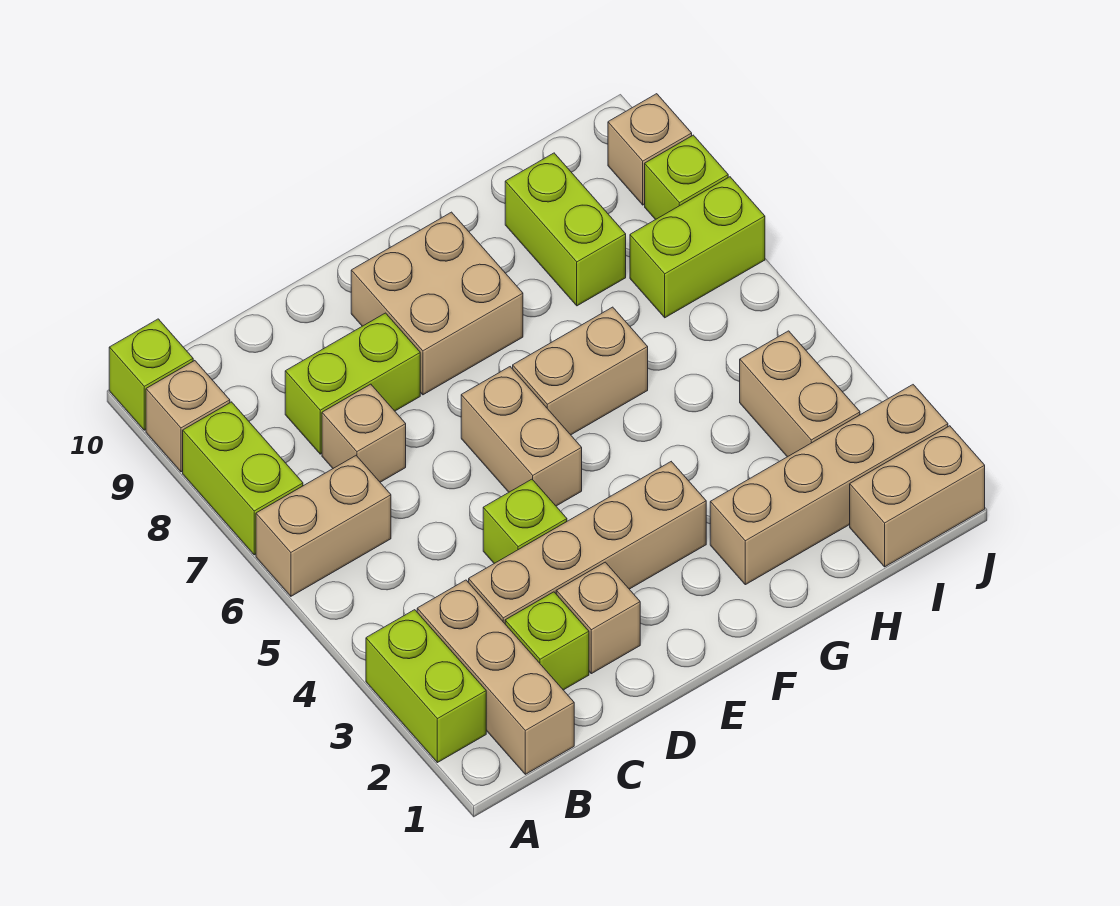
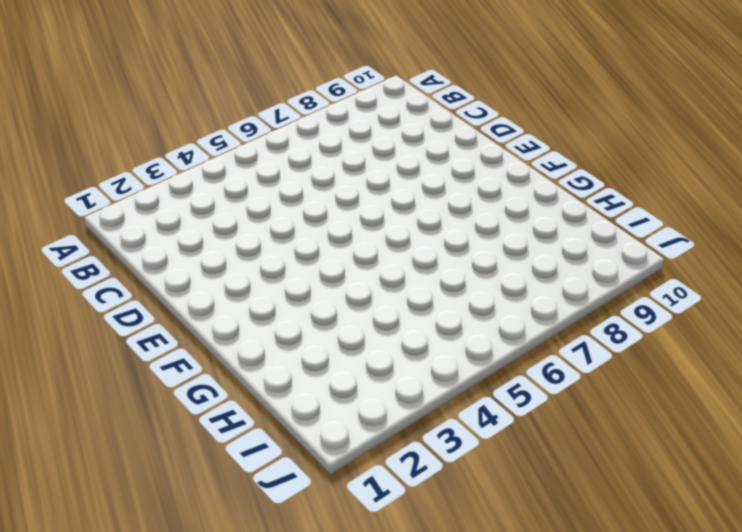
none -> lime brick A2:A3 level 1
none -> tan brick A6:B6 level 1
none -> lime brick A7:A8 level 1

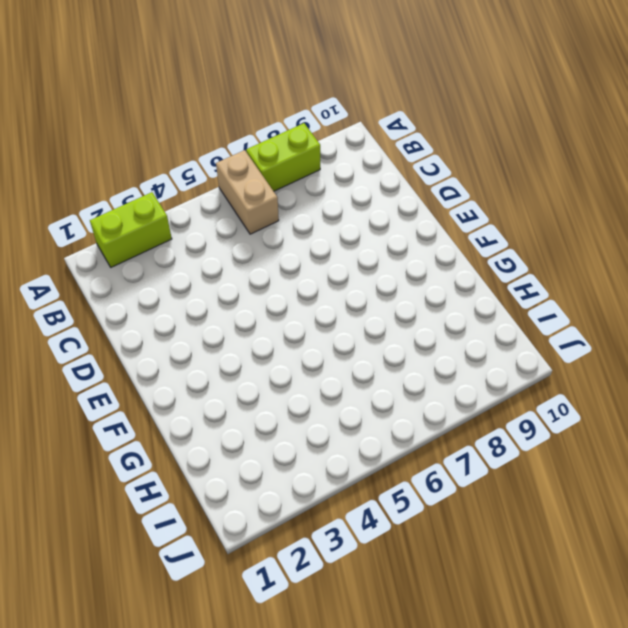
none -> tan brick A9 level 1
none -> lime brick A10 level 1
none -> tan brick B1:B3 level 1

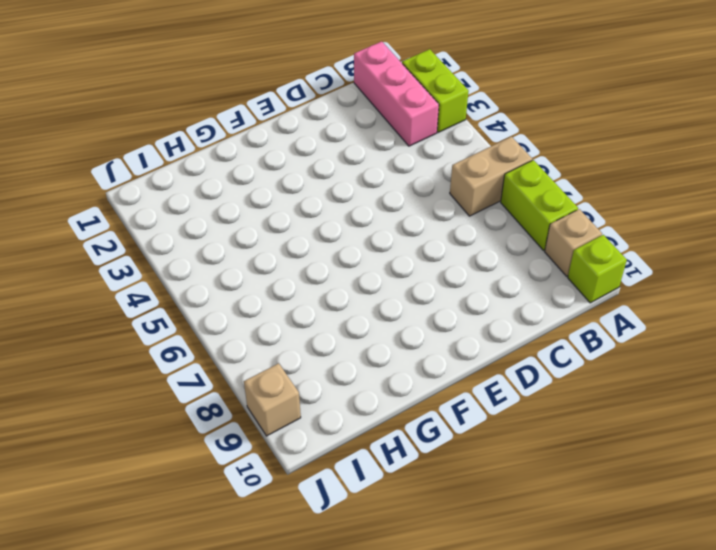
pink brick B1:B3 level 1 -> tan brick B1:B3 level 1
none -> lime brick C2 level 1
none -> tan brick C3:F3 level 1
none -> tan brick C7 level 1

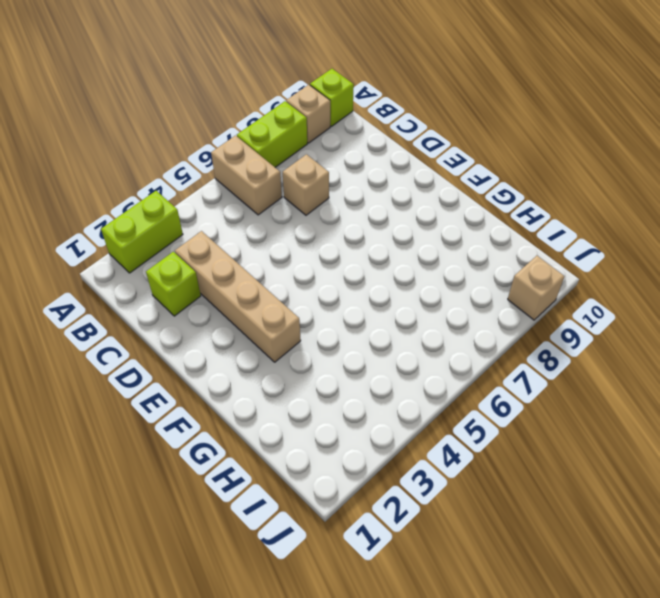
none -> tan brick B1:B3 level 1
none -> lime brick C8:D8 level 1
none -> tan brick D2 level 1

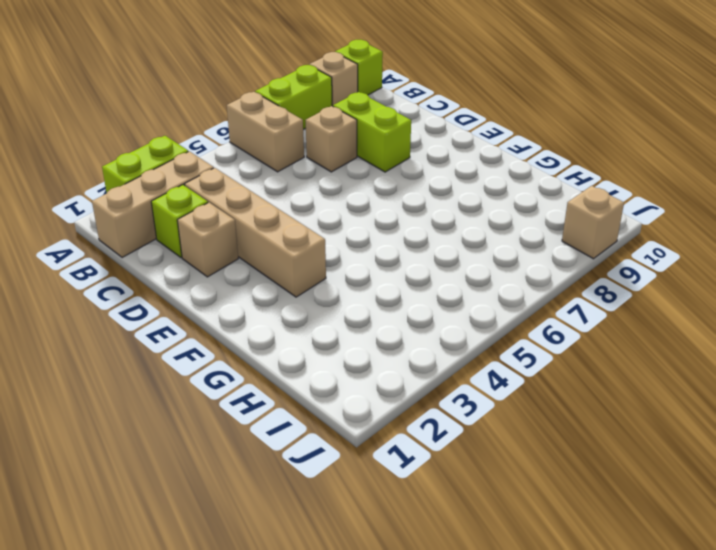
none -> lime brick D4 level 1
none -> tan brick E5:E6 level 1
none -> tan brick E8:F9 level 1

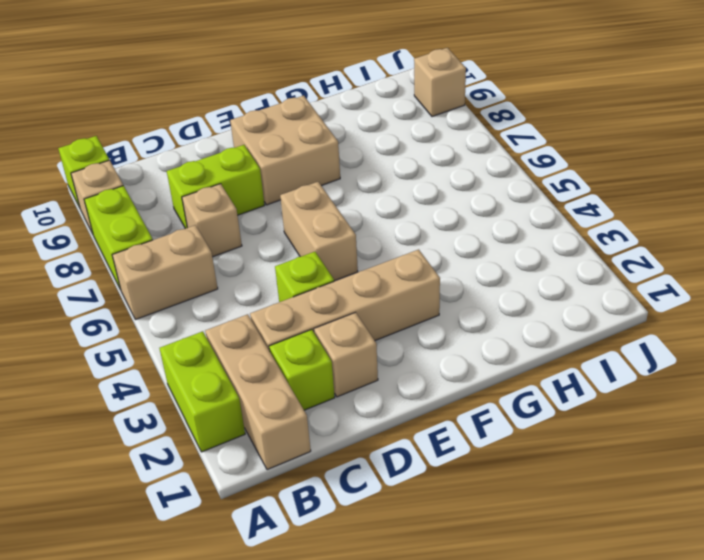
none -> tan brick F6:G6 level 1
none -> tan brick G2:J2 level 1
none -> lime brick H8:H9 level 1

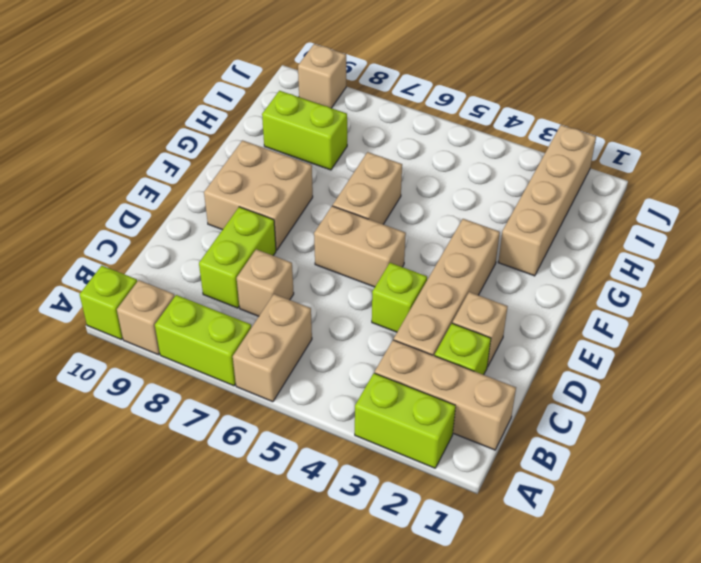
none -> tan brick I1:J1 level 1
none -> tan brick I3:I4 level 1
none -> lime brick I7:J7 level 1

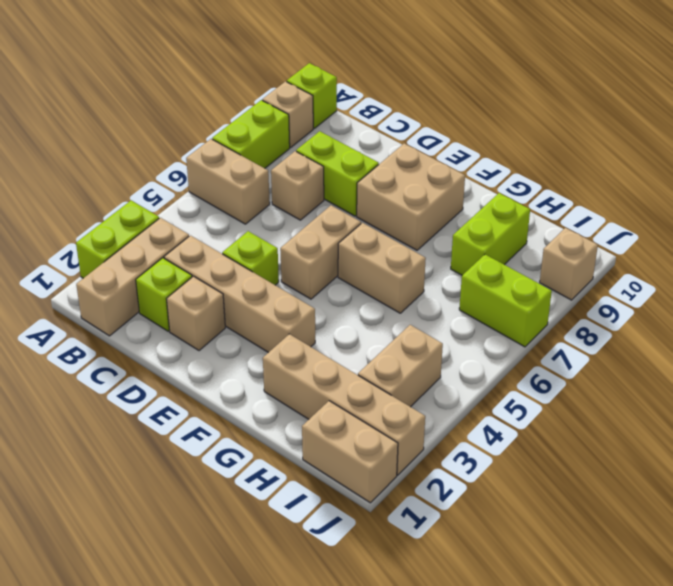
none -> lime brick J8 level 1

